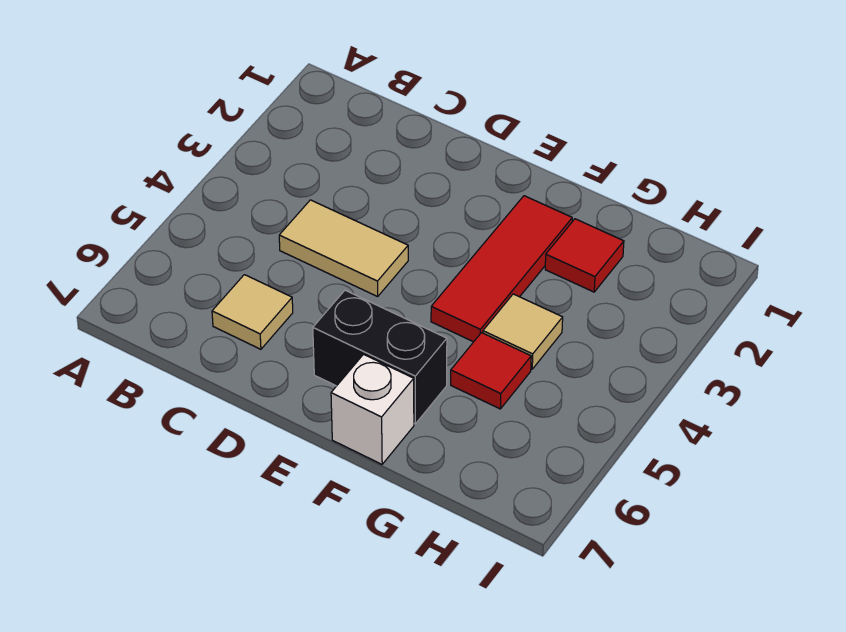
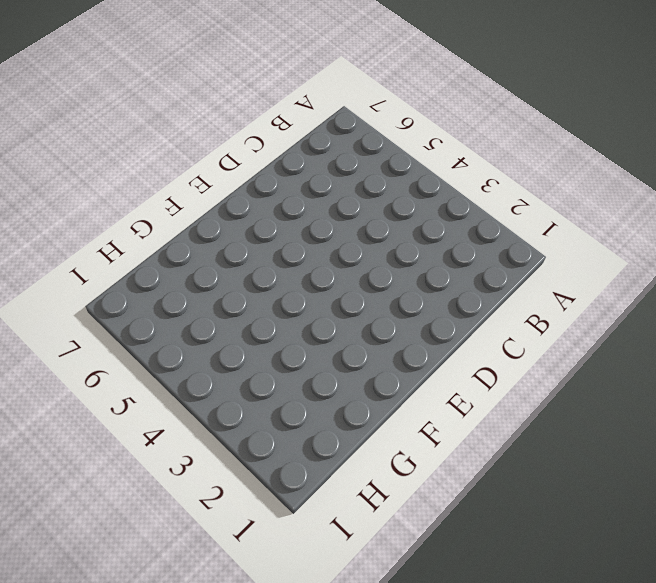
none -> tan tile C4:D4 level 1
none -> tan tile C6 level 1

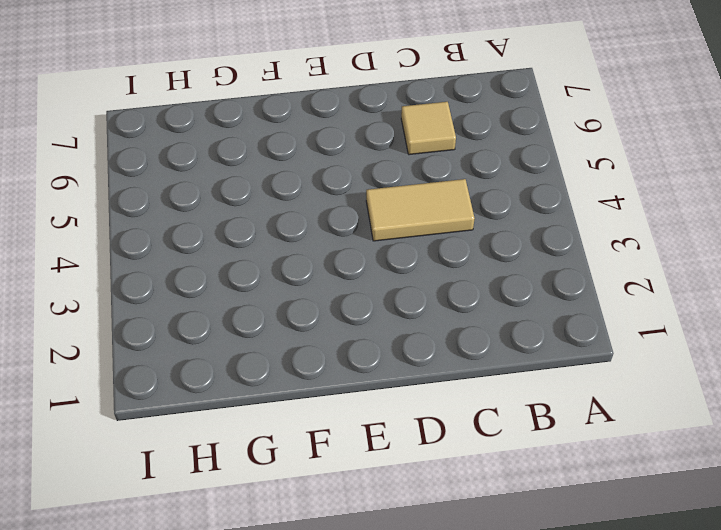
none -> black brick E6:F6 level 1
none -> red tile F2:F4 level 1

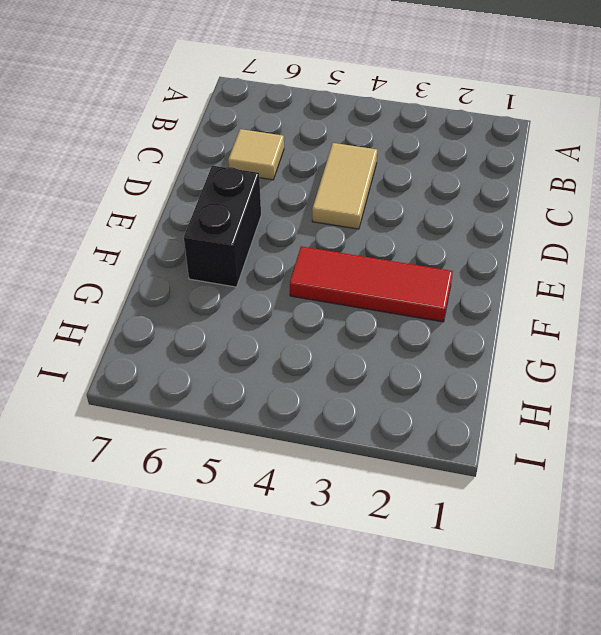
none -> white brick F7 level 1
none -> red tile G2 level 1

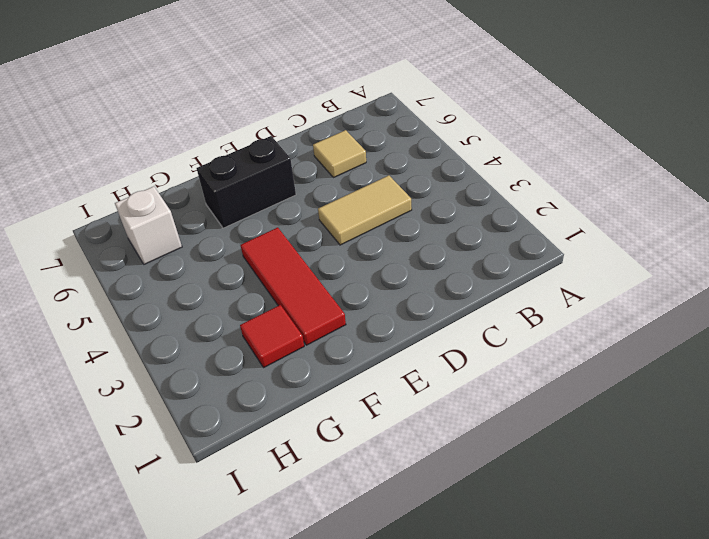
white brick H6 level 1 -> white brick F7 level 1
none -> tan tile G4 level 1
none -> red tile G5 level 1

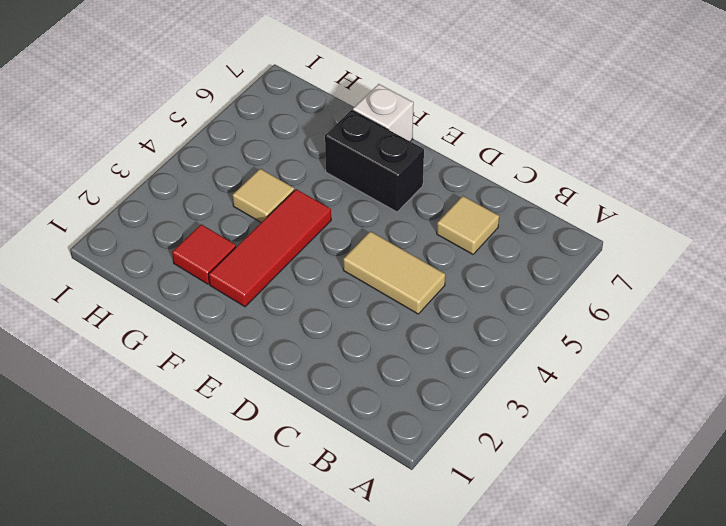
none -> red tile G5 level 1

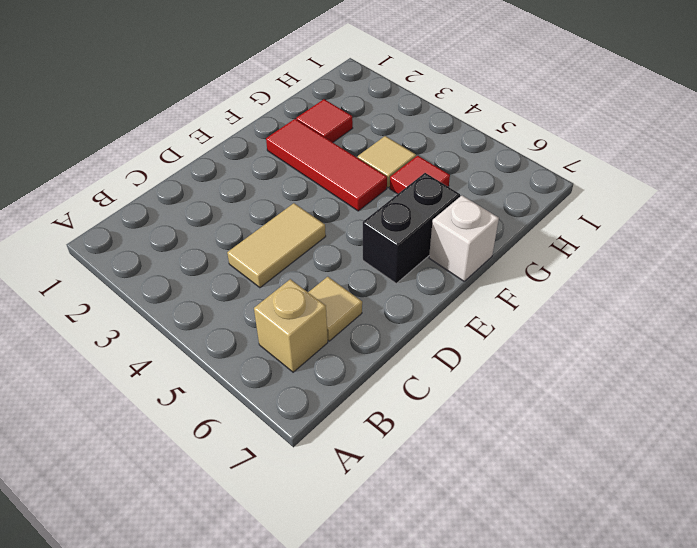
tan brick B6 level 1 -> none

